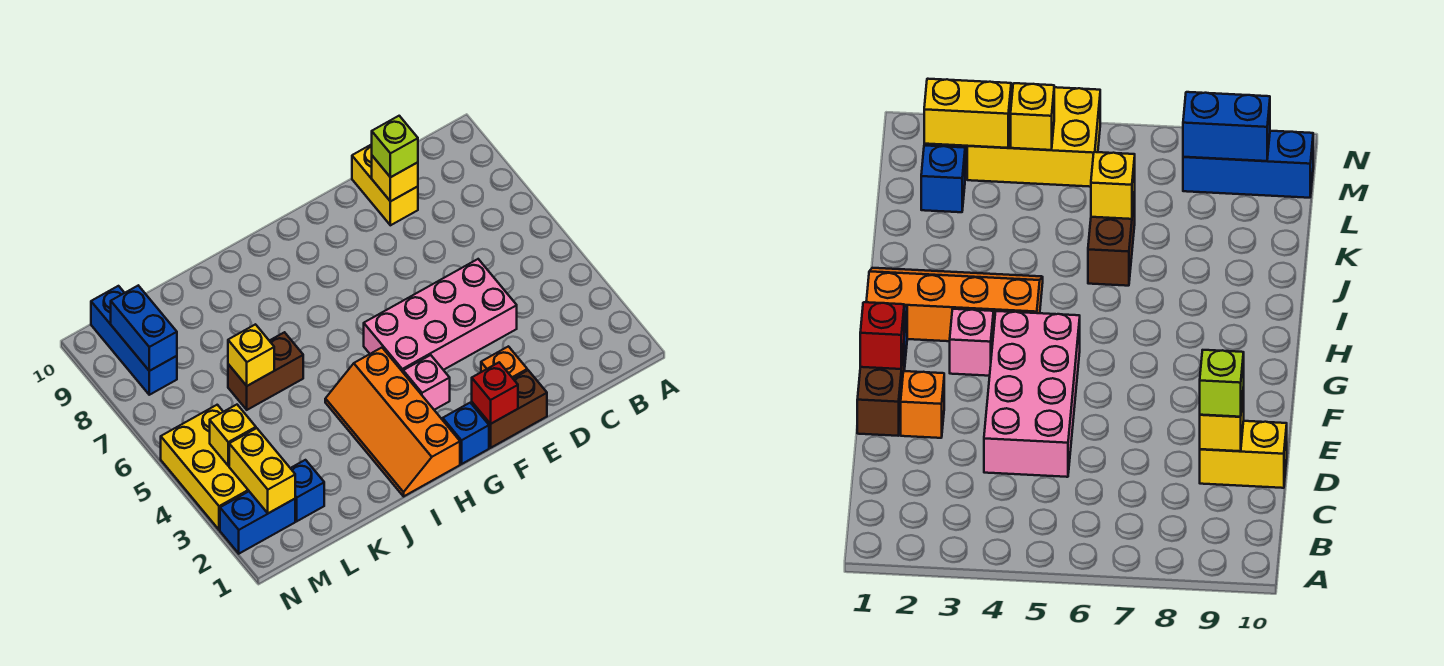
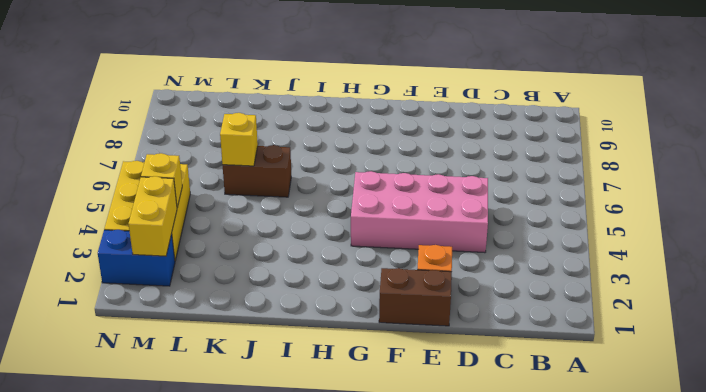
none -> yellow brick D9:D10 level 1
none -> blue brick G1 level 1
none -> pink brick G3 level 1

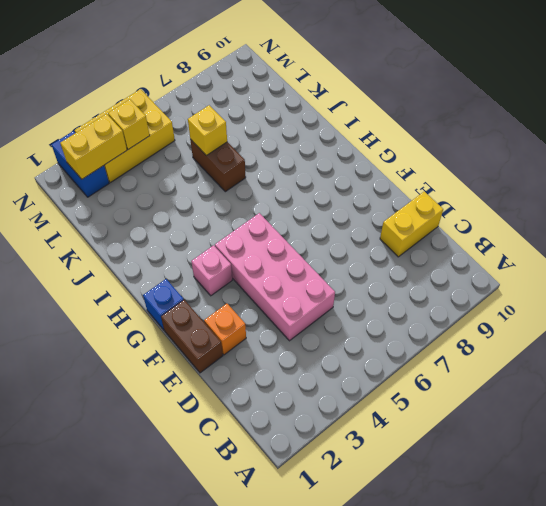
none -> orange slope H1:I4 level 1 top H
none -> blue brick L2 level 1
none -> blue brick M8:M10 level 1

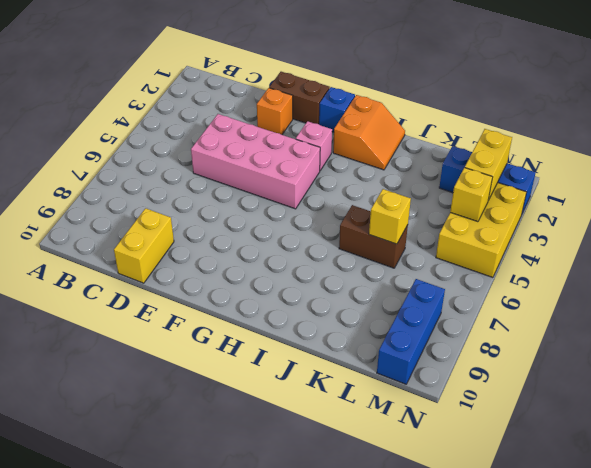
orange slope H1:I2 level 1 top H -> orange slope H1:I4 level 1 top H
none -> yellow brick D9 level 2
none -> red brick F1 level 2
none -> blue brick M8:M9 level 2

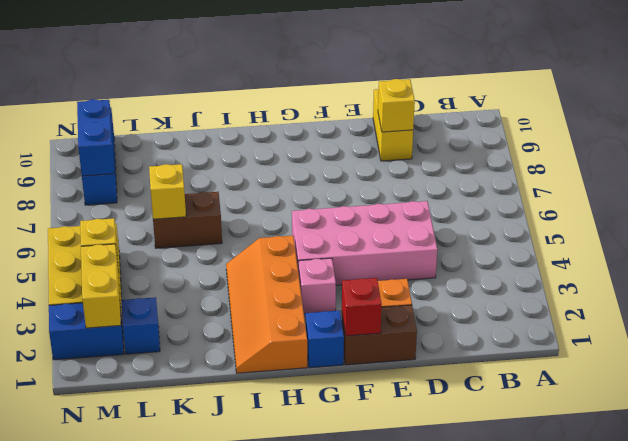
none -> lime brick D9 level 3

